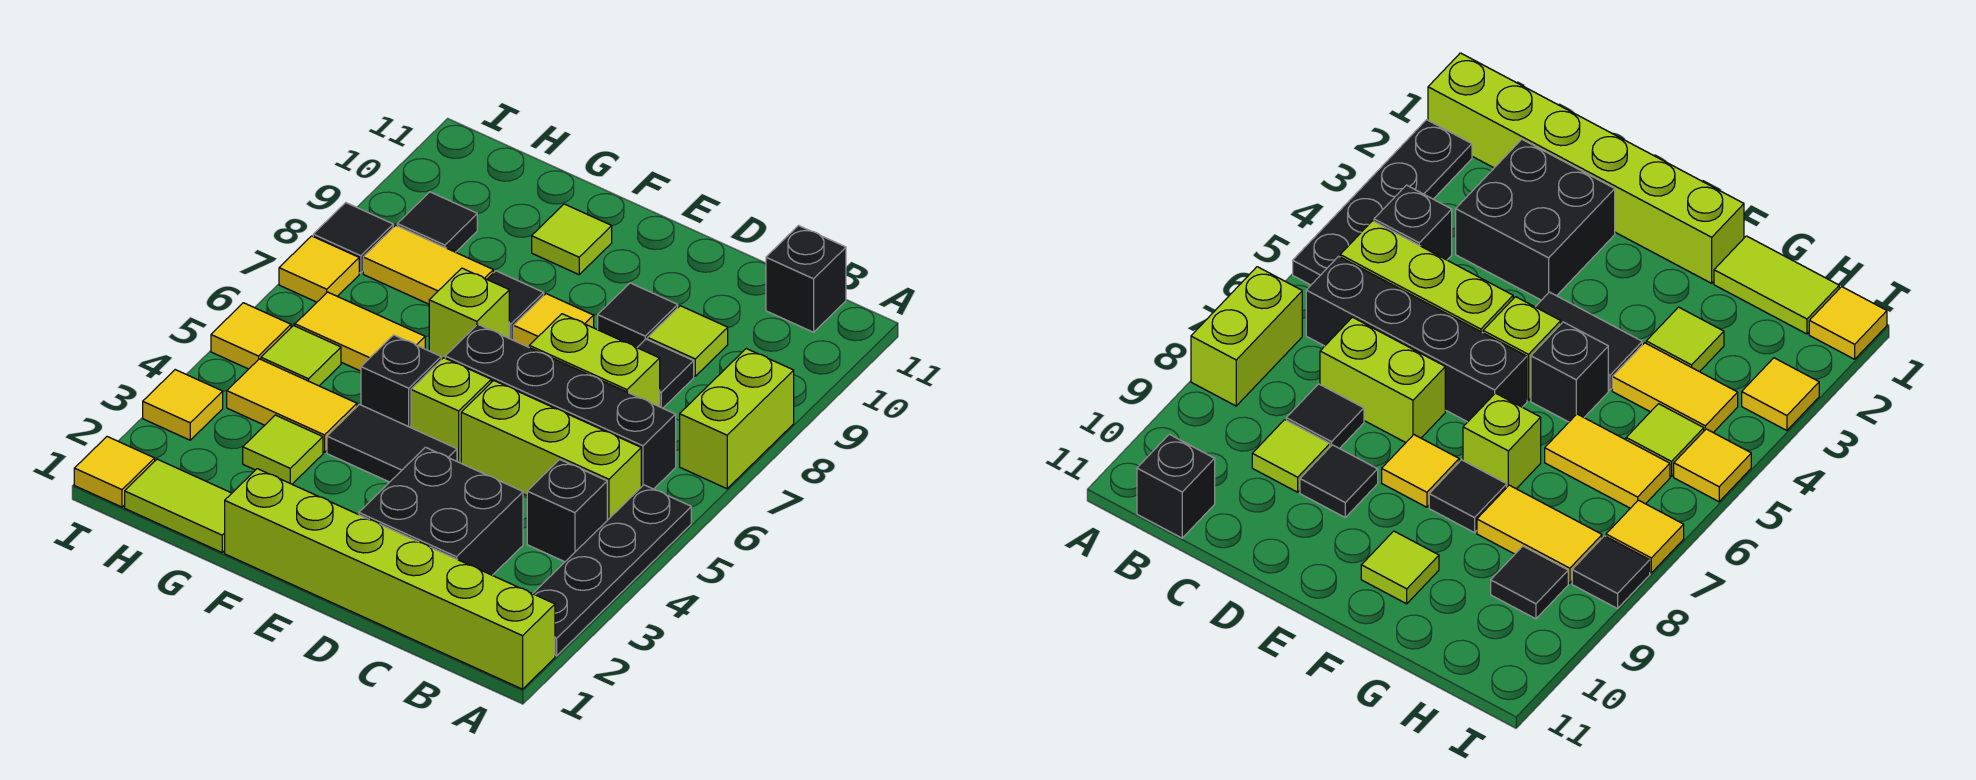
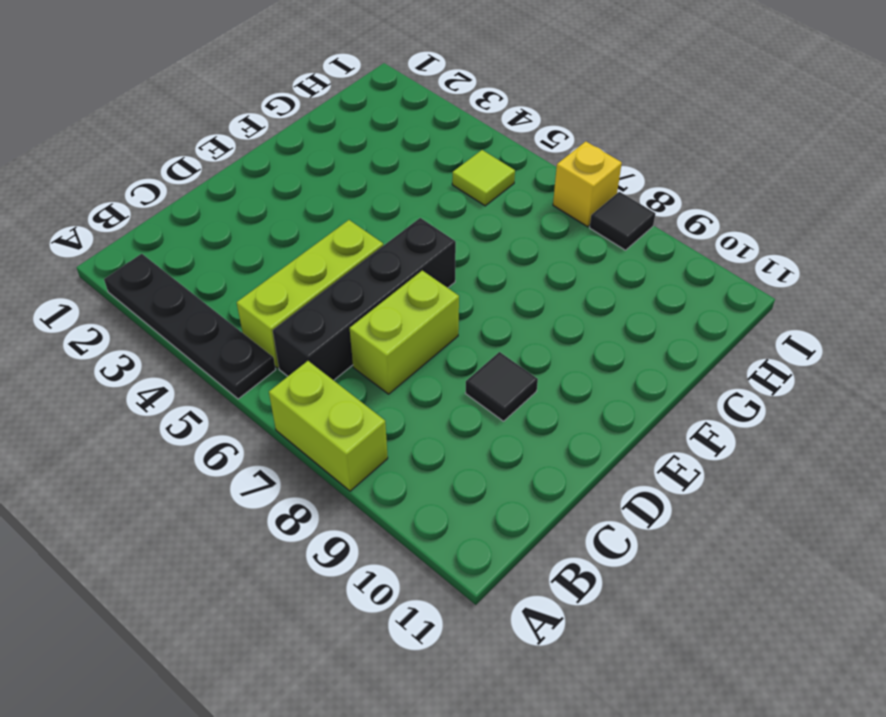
yellow brick I7 level 1 -> yellow tile I7 level 1
none -> lime brick A1:F1 level 1
none -> black brick B4 level 1
none -> black brick B11 level 1
none -> black brick C2:D3 level 1

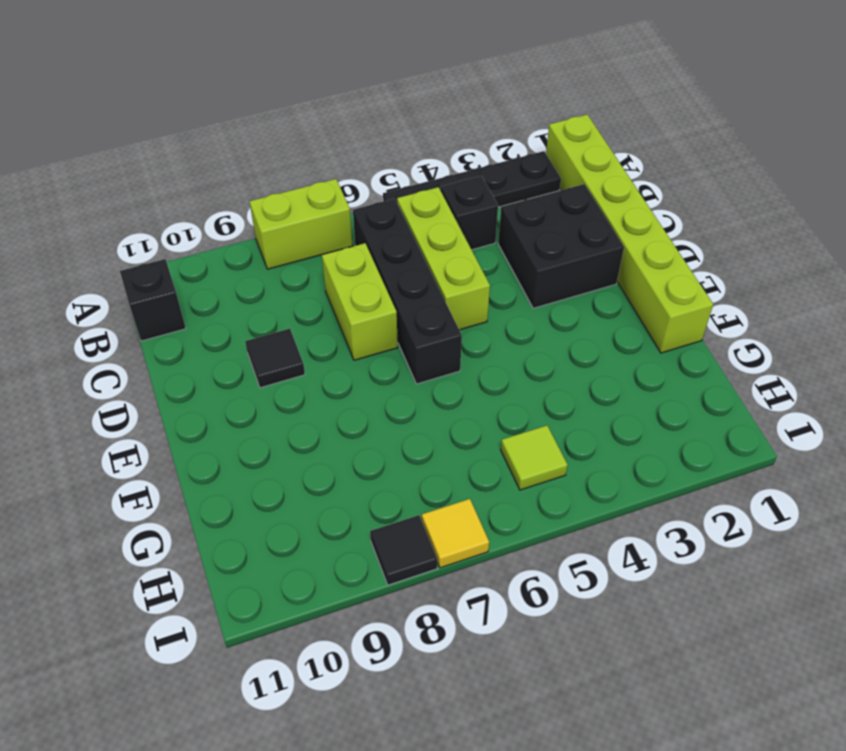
none -> black tile C8 level 1
none -> lime tile C9 level 1
none -> black tile E4:F4 level 1
none -> lime brick E5 level 1

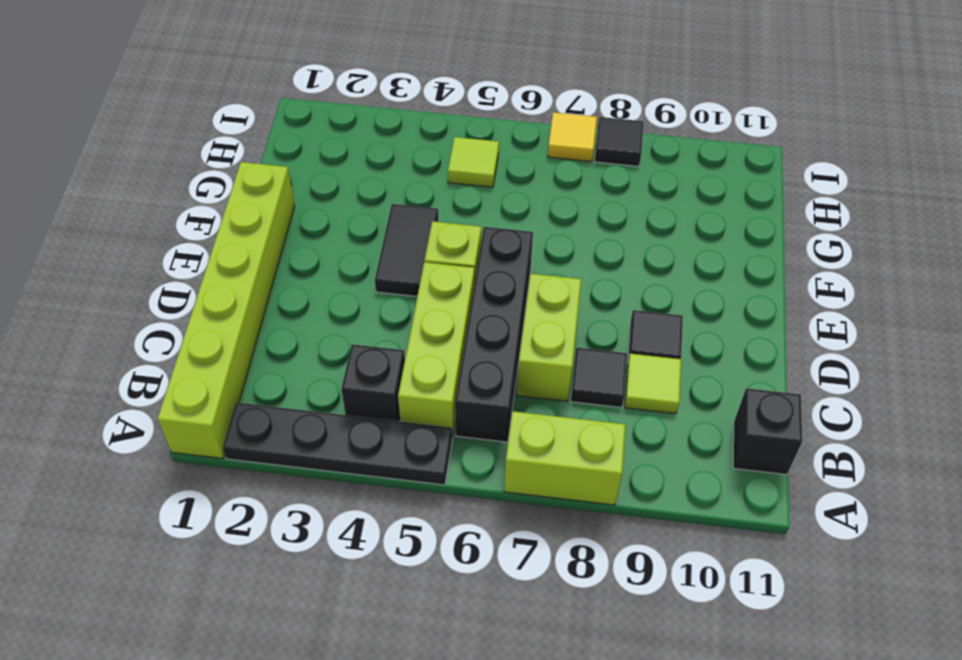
none -> black brick C2:D3 level 1
none -> yellow tile E8 level 1
none -> black brick F5 level 1
none -> lime brick F7 level 1

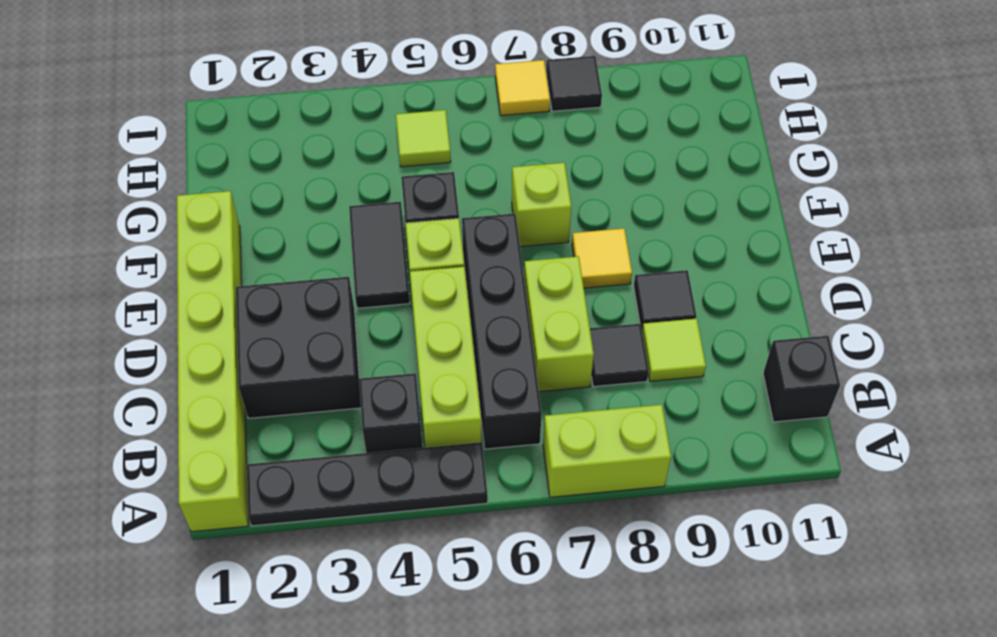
none -> black tile F8 level 1
none -> lime tile F10 level 1
none -> lime tile G1:H1 level 1
none -> lime tile G3 level 1

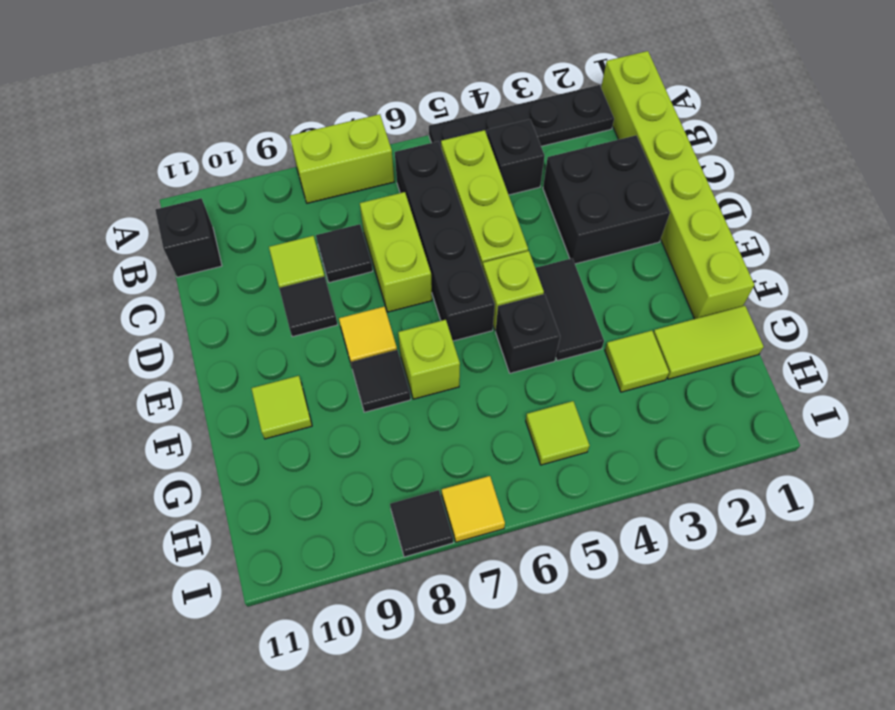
lime tile G1:G2 level 1 -> lime tile G1:H1 level 1
none -> yellow tile G4:H4 level 1
none -> yellow tile G6:H6 level 1
none -> yellow tile G8:H8 level 1
none -> black tile H9 level 1

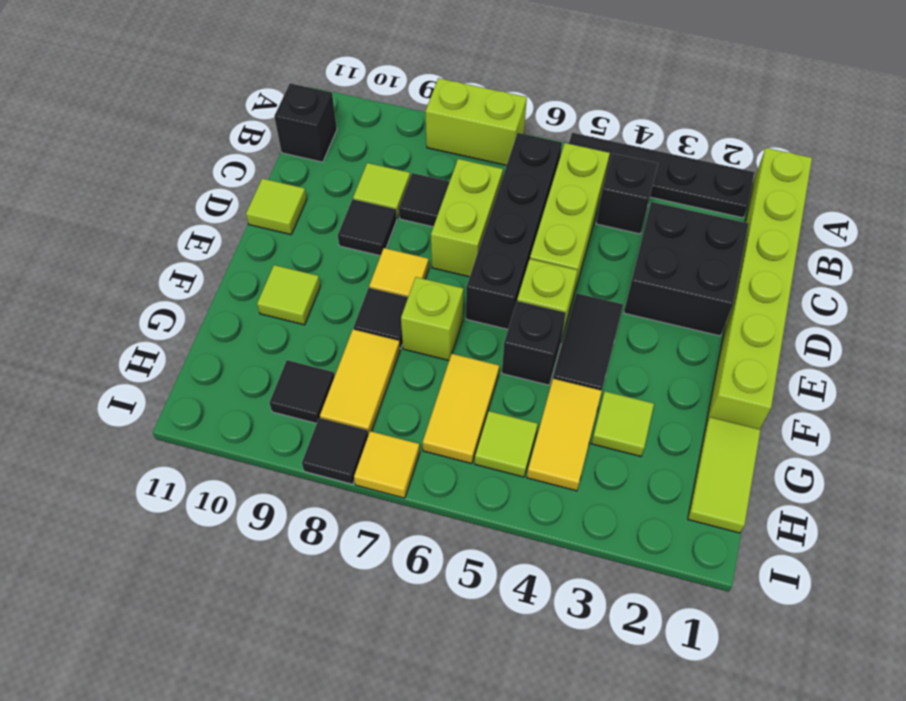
lime tile D11 level 1 -> none
none -> yellow tile I1 level 1
none -> yellow tile I3 level 1
none -> yellow tile I5 level 1

